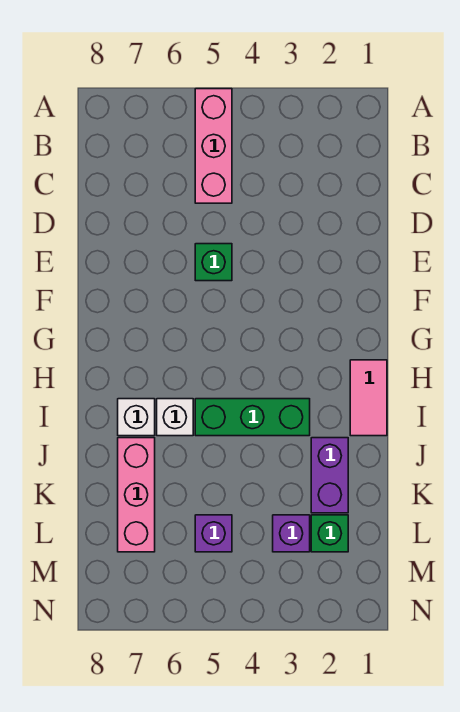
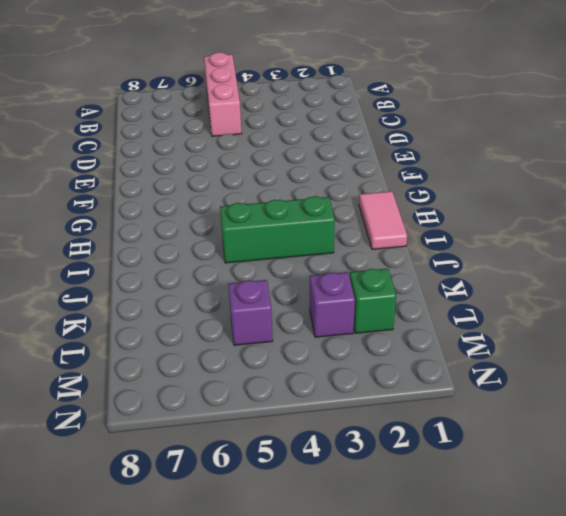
none -> green brick E5 level 1
none -> white brick I6 level 1

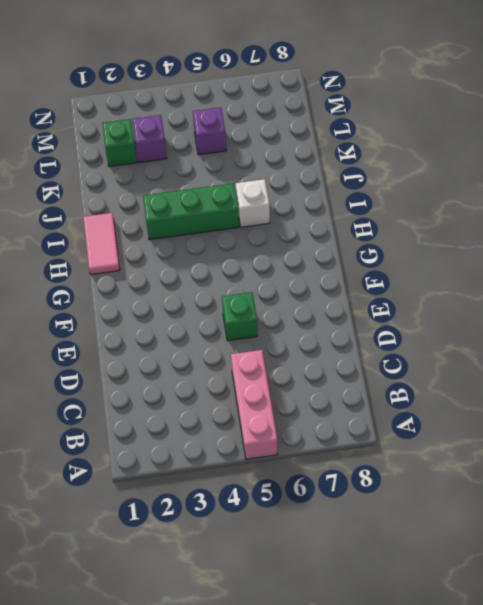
none -> white brick I7 level 1
none -> purple brick J2:K2 level 1

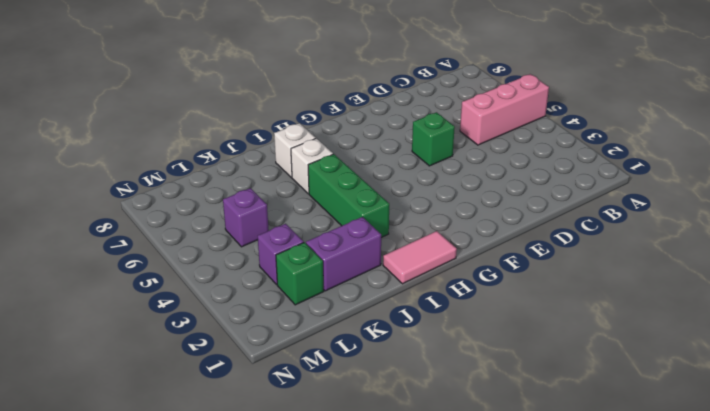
none -> pink brick J7:L7 level 1

